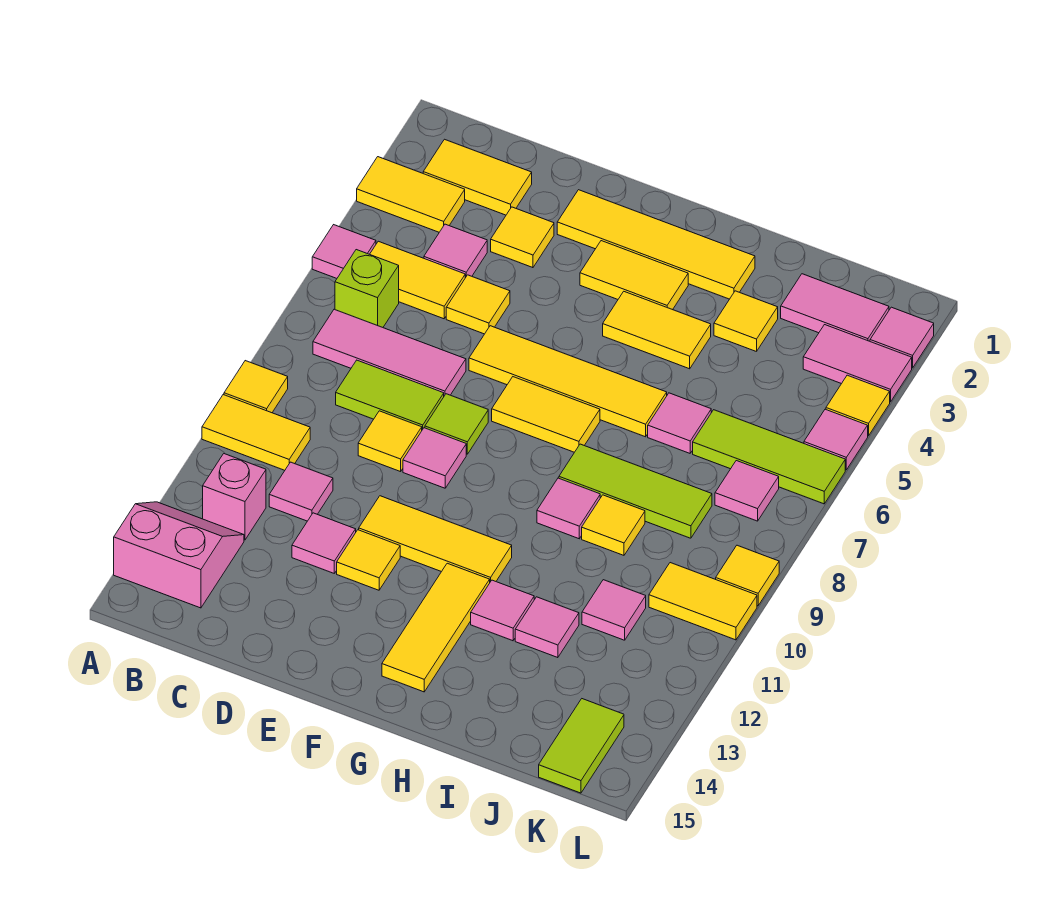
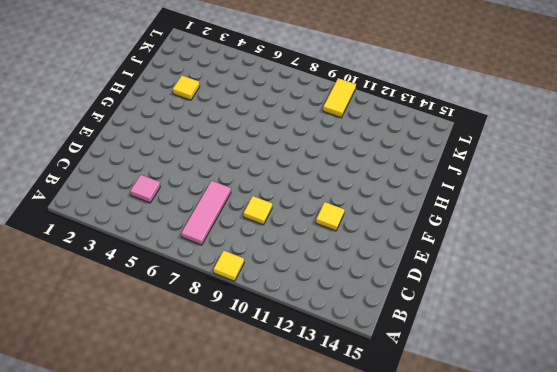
none -> yellow tile A3:B3 level 1
none -> pink tile A5 level 1
none -> yellow tile A10:B10 level 1
none -> pink slope A13:B14 level 1 top 14

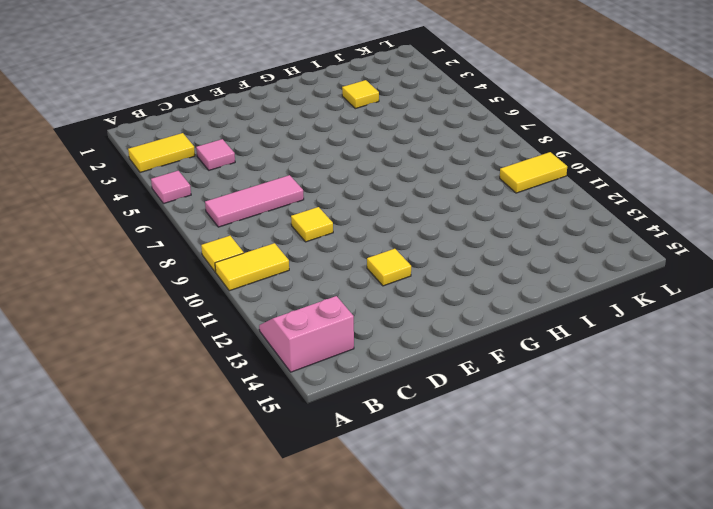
none -> yellow tile B2:C2 level 1
none -> yellow tile B5:C5 level 1
none -> lime brick B6 level 1
none -> pink brick B12 level 1

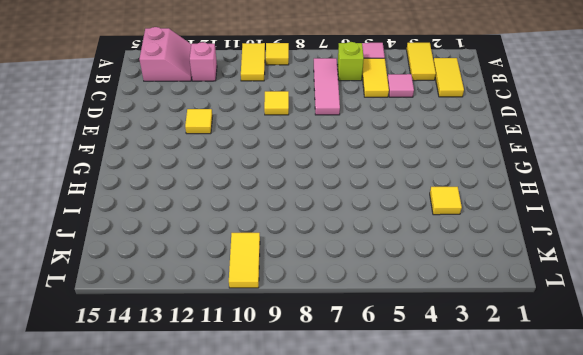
none -> lime tile C8:D8 level 1
none -> pink tile C11 level 1
none -> yellow tile D3 level 1
none -> yellow tile D5 level 1

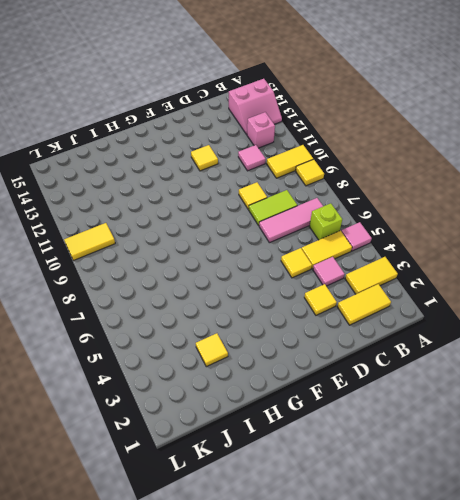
none -> pink tile D12 level 1
none -> yellow tile E2:H2 level 1
none -> yellow tile E6:H6 level 1
none -> lime tile E8 level 1

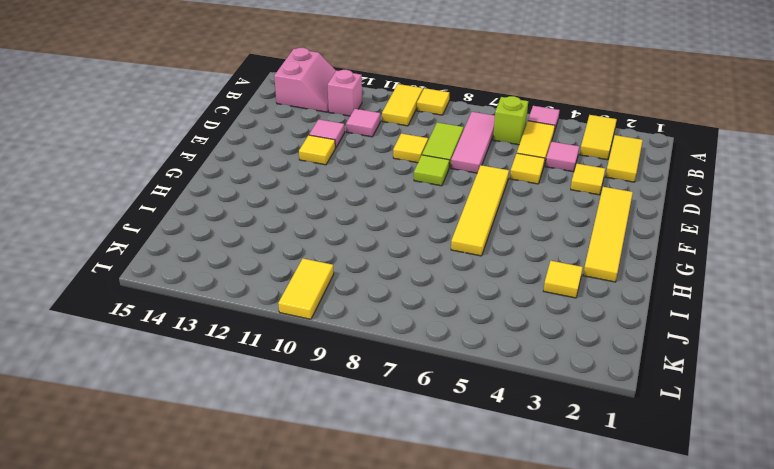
none -> pink tile E9 level 1
none -> yellow tile E11:G11 level 1
none -> yellow tile F3:G3 level 1
none -> yellow tile F7:G7 level 1

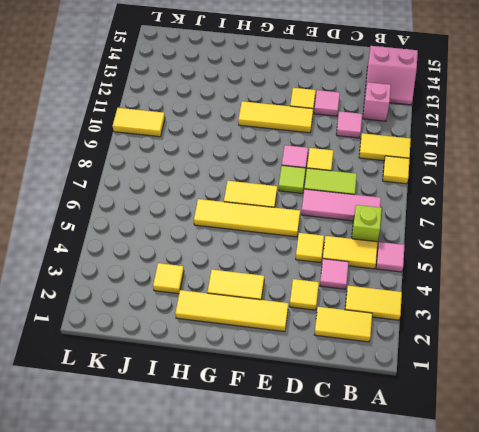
none -> yellow tile G4:H4 level 1
none -> yellow tile G12:G14 level 1
none -> lime tile H8:J8 level 1
none -> pink tile H9 level 1

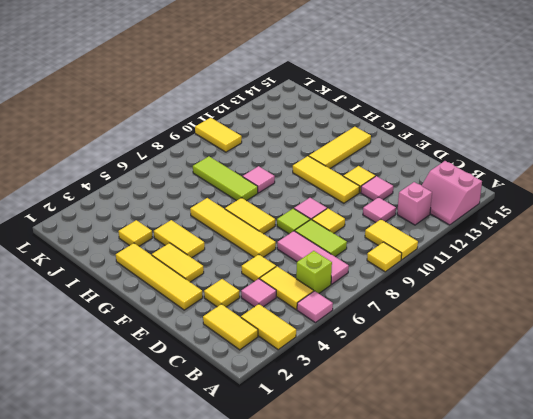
none -> pink tile H12 level 1
none -> pink tile I6 level 1
none -> yellow tile I9 level 1
none -> pink tile I12 level 1

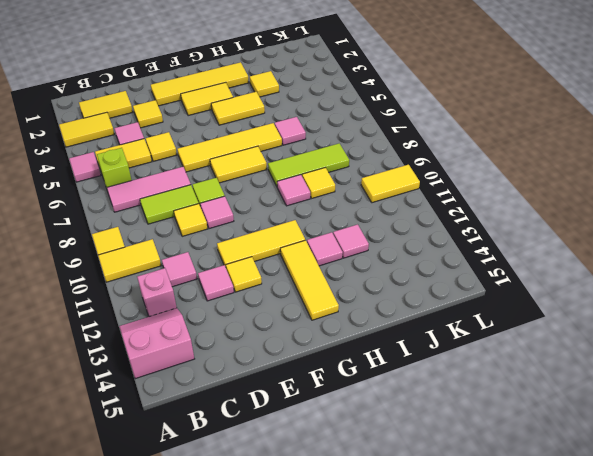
none -> pink tile J2:K2 level 1
none -> lime tile J6:L6 level 1
none -> pink tile J11 level 1
none -> pink tile K3:L3 level 1

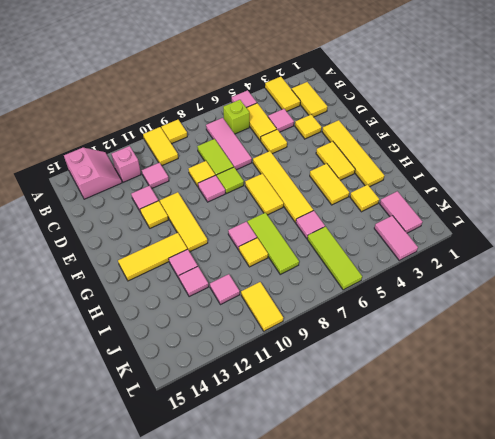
none -> pink tile K7 level 1
none -> lime tile K14:K15 level 1
none -> pink tile L2 level 1
none -> yellow tile L4 level 1

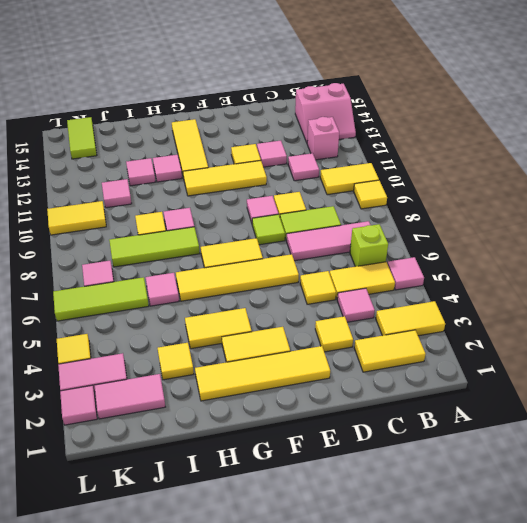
none -> pink tile L5 level 1
none -> yellow tile L9 level 1

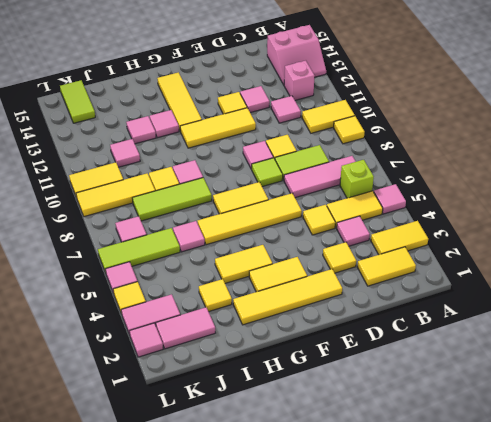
yellow tile J9:L9 level 1 -> yellow tile L9 level 1

